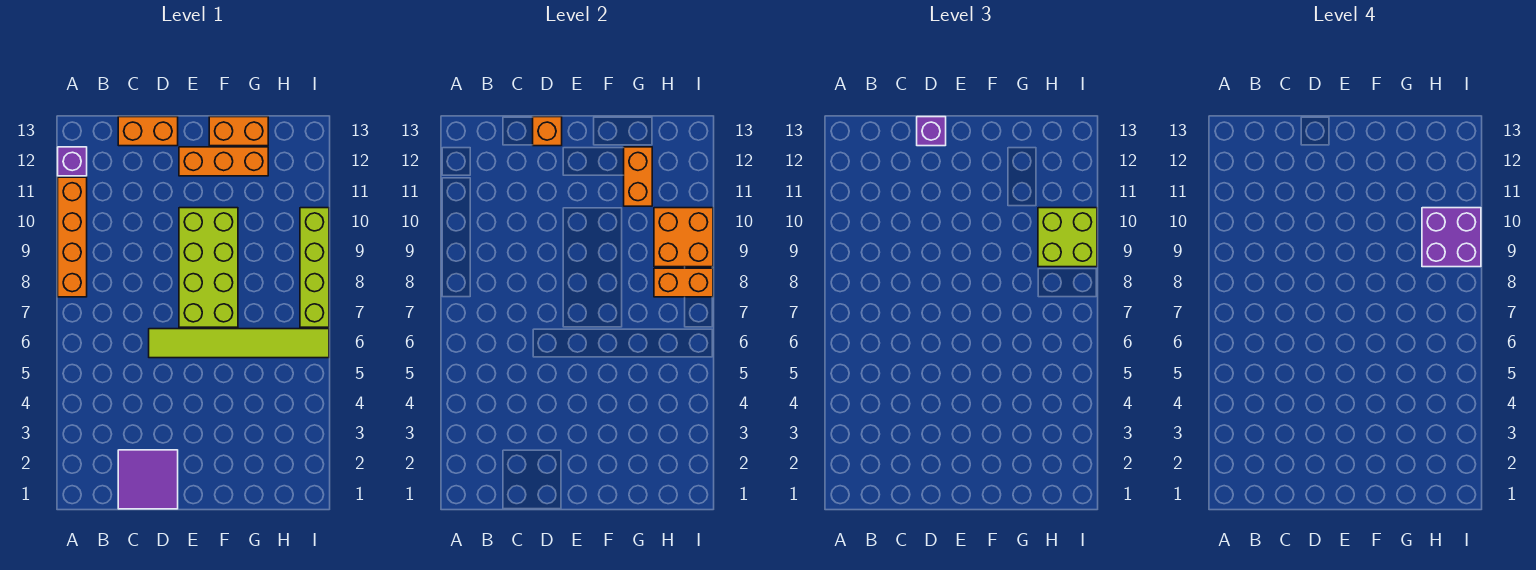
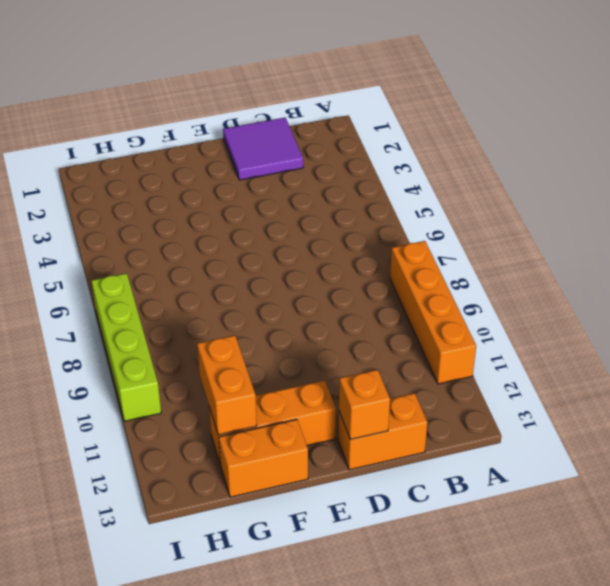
none -> purple brick A12 level 1
none -> lime tile D6:I6 level 1
none -> lime brick E7:F10 level 1

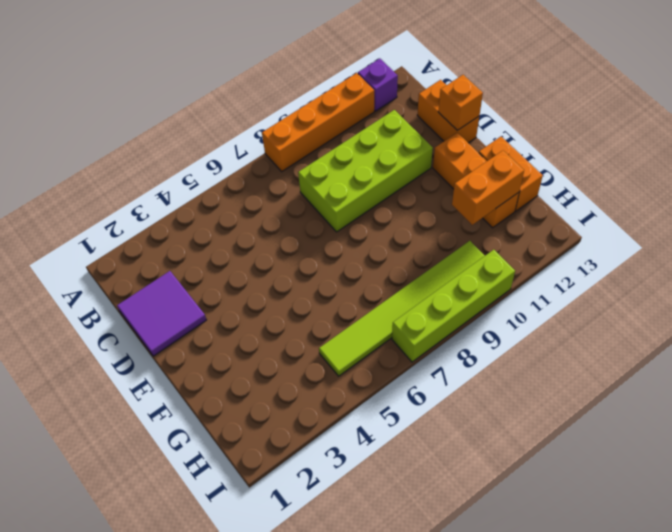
lime brick C8:D11 level 1 -> lime brick E7:F10 level 1
lime tile H5:H10 level 1 -> lime tile D6:I6 level 1
none -> orange brick H8:I8 level 2
none -> orange brick H9:I10 level 2
none -> purple brick D13 level 3

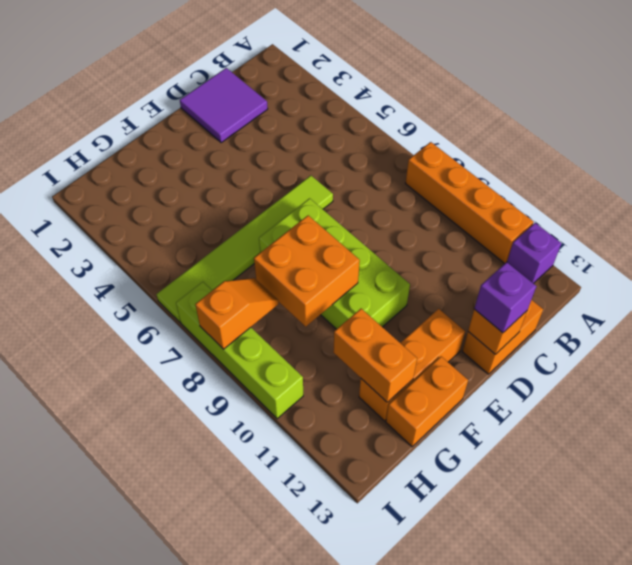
orange brick F8:G9 level 2 -> orange brick H9:I10 level 2
orange slope H8:I8 level 2 top I -> orange brick H8:I8 level 2
none -> lime brick H9:I10 level 3
none -> purple brick H9:I10 level 4

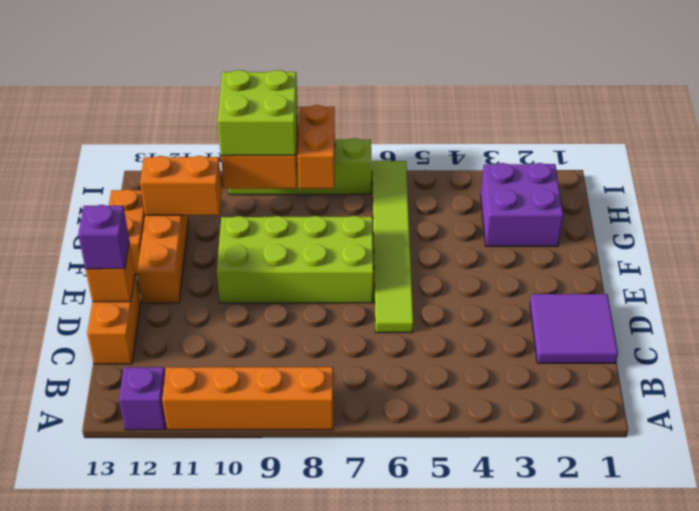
purple brick G2:H3 level 1 -> purple brick H9:I10 level 4

